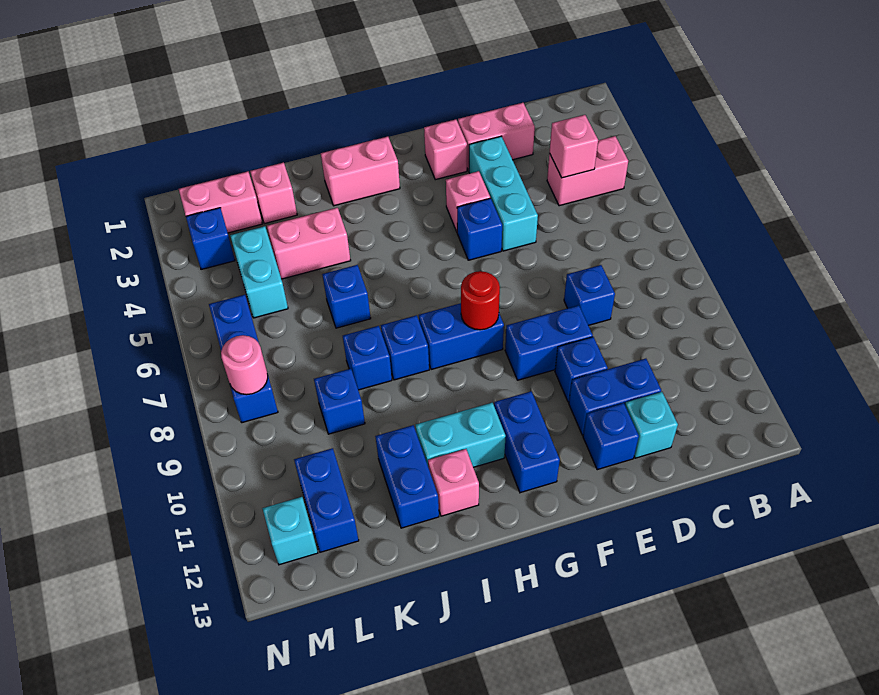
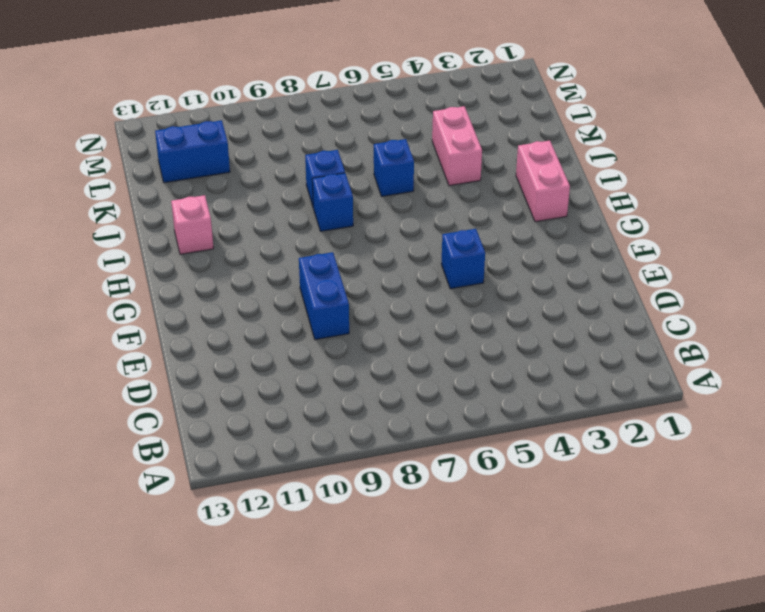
none -> pink brick B4:C4 level 1
none -> pink brick D2:E2 level 1
none -> blue brick D8 level 1
none -> blue brick D11:E11 level 1

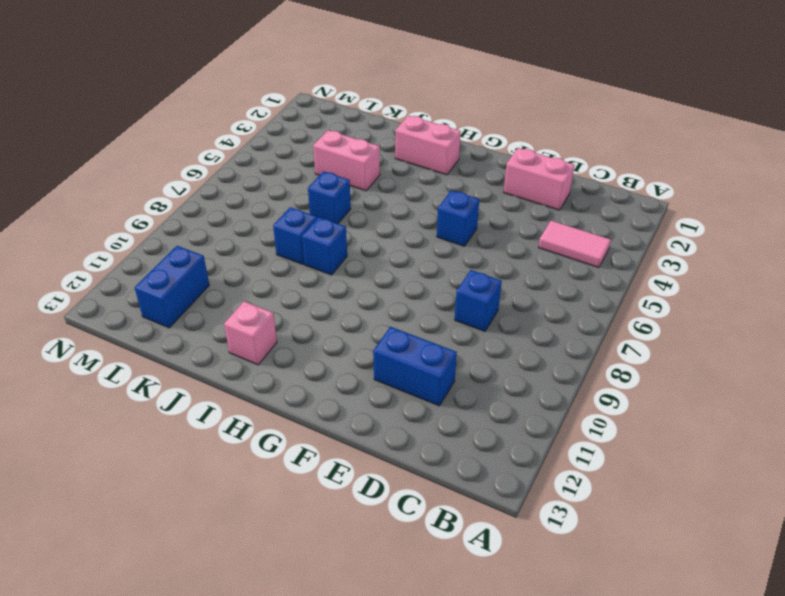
pink tile B4:C4 level 1 -> pink brick B4:C4 level 1
none -> cyan brick D12 level 1
none -> cyan brick E3:E5 level 1
none -> blue brick E9:F9 level 1
none -> blue brick E10 level 1

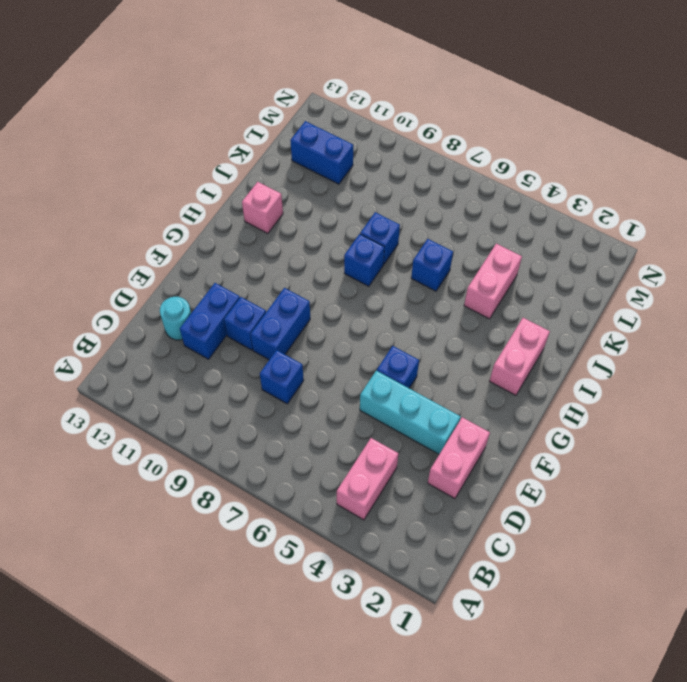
cyan round brick D12 level 1 -> cyan brick D12 level 1
none -> blue brick E12 level 1
none -> pink brick F2 level 1
none -> pink brick F4 level 1
none -> blue brick G8:H8 level 1

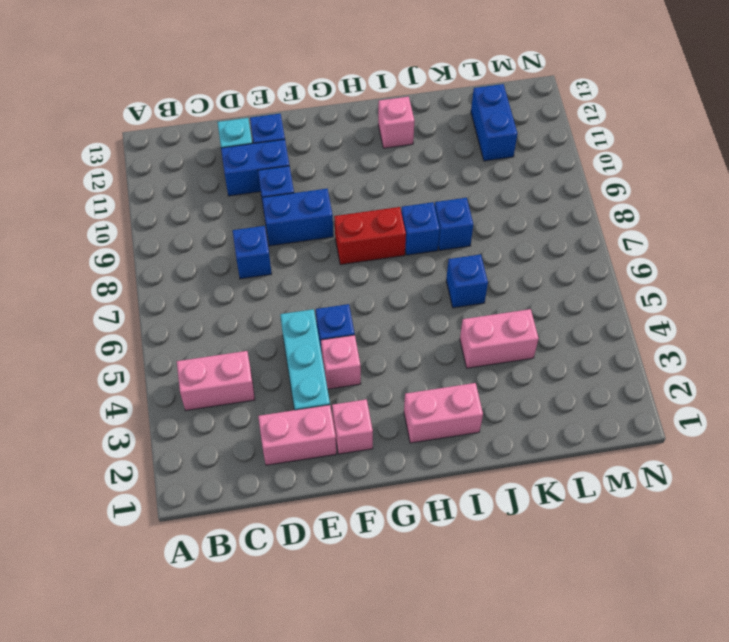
red brick G8:H8 level 1 -> blue brick G8:H8 level 1
none -> blue brick G11:G12 level 1
none -> cyan brick H11:I11 level 1
none -> blue brick J11:J12 level 1
none -> pink brick K2 level 1

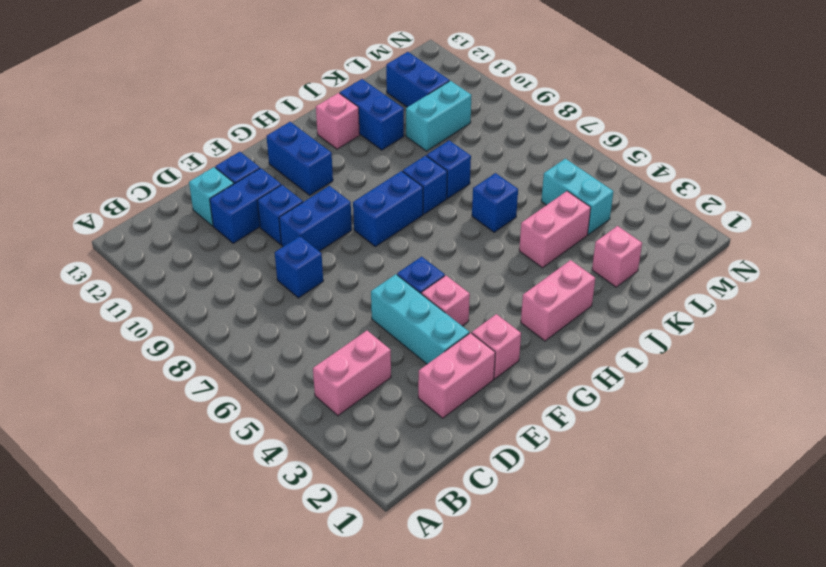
cyan brick K10:L10 level 1 -> cyan brick H11:I11 level 1
none -> blue brick K9 level 1
none -> pink brick L2:M2 level 1
none -> blue brick M3 level 1
none -> blue brick M6:M8 level 1

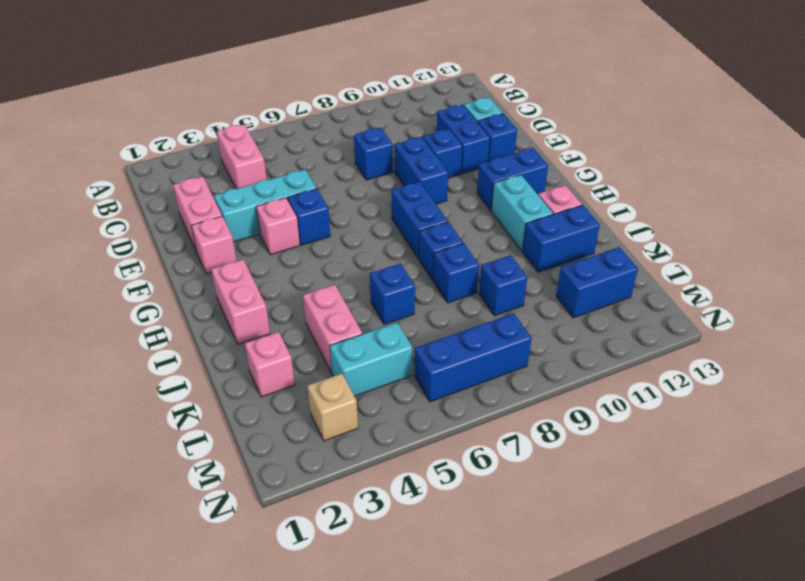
tan brick M3 level 1 -> blue brick M3 level 1
none -> pink brick L2:M2 level 1
none -> cyan brick M12 level 1
none -> pink brick C4 level 2
none -> red round brick G8 level 2

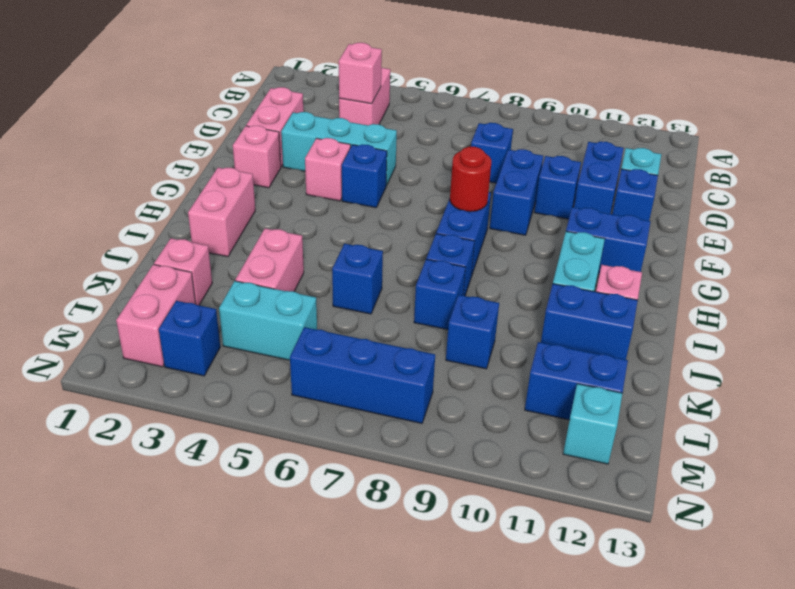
none -> pink round brick M8 level 2

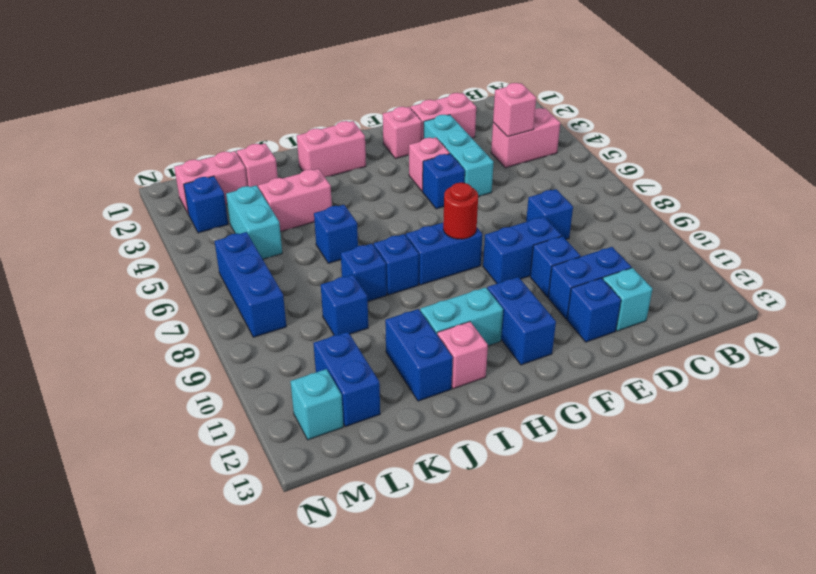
none -> pink round brick M8 level 2

